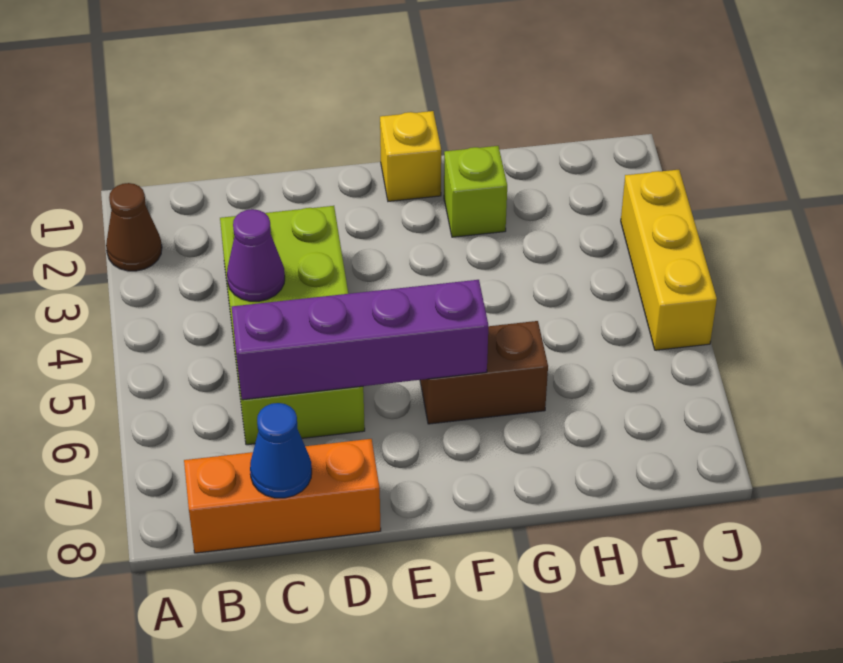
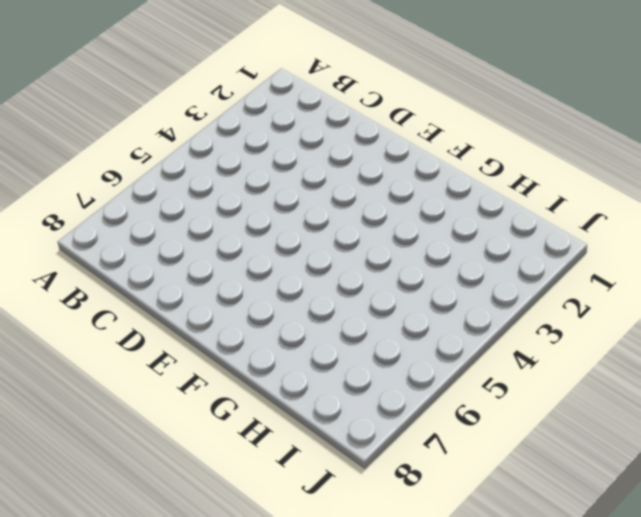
none -> brown cone A2 level 1
none -> orange brick B8:D8 level 1

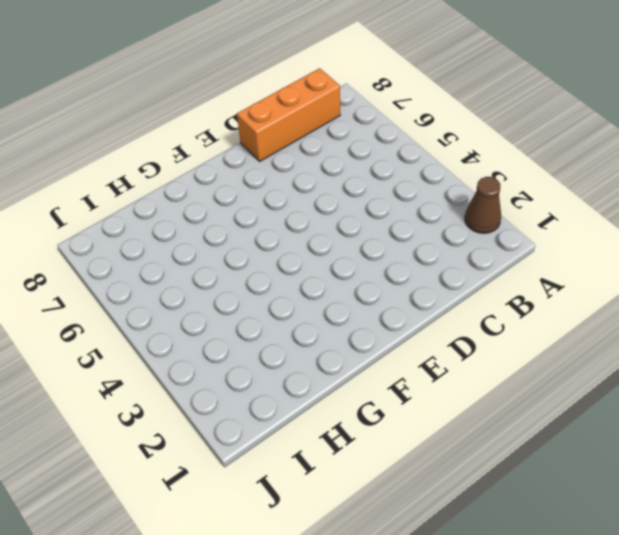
none -> lime brick C3:D6 level 1
none -> yellow brick F1 level 1

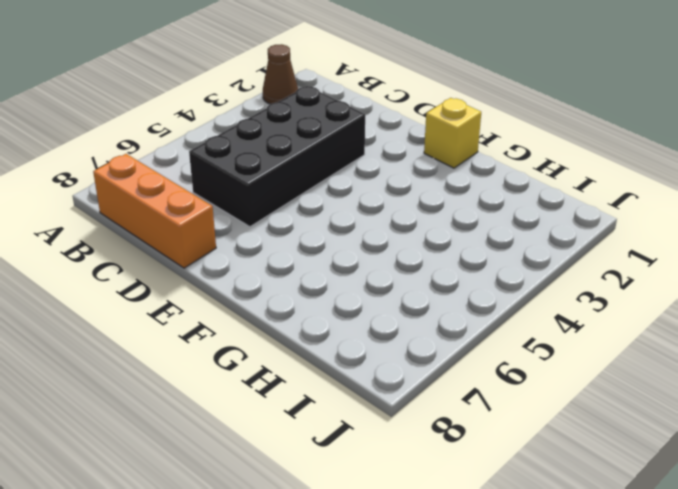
black brick C3:D6 level 1 -> lime brick C3:D6 level 1
none -> brown brick F6:G6 level 1
none -> lime brick G2 level 1

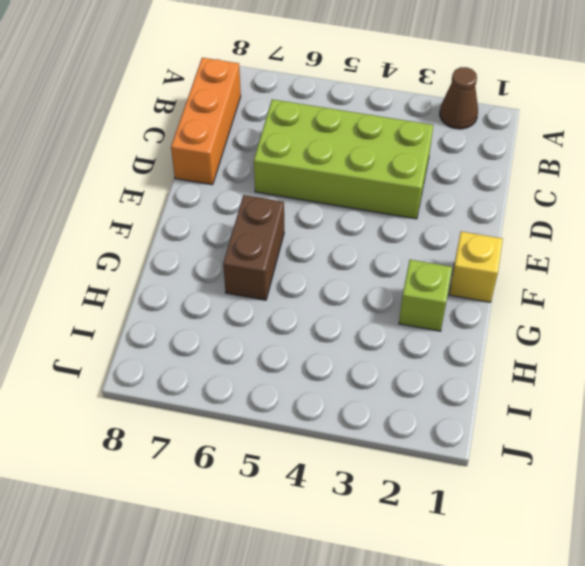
none -> yellow brick J3:J5 level 1
none -> purple cone C4 level 2

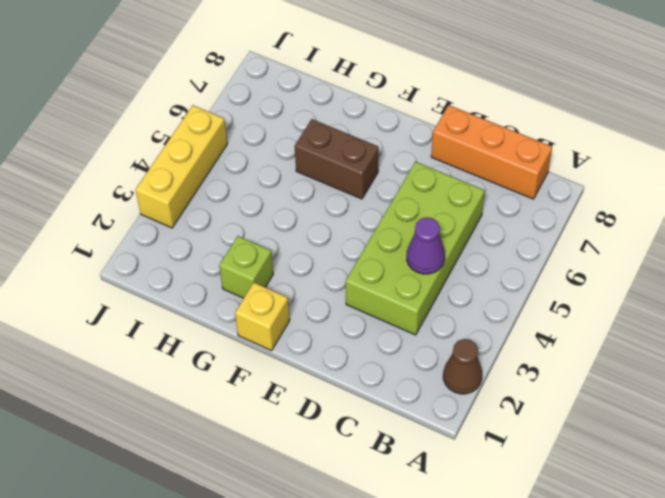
none -> purple brick C6:F6 level 2
none -> blue cone C8 level 2

